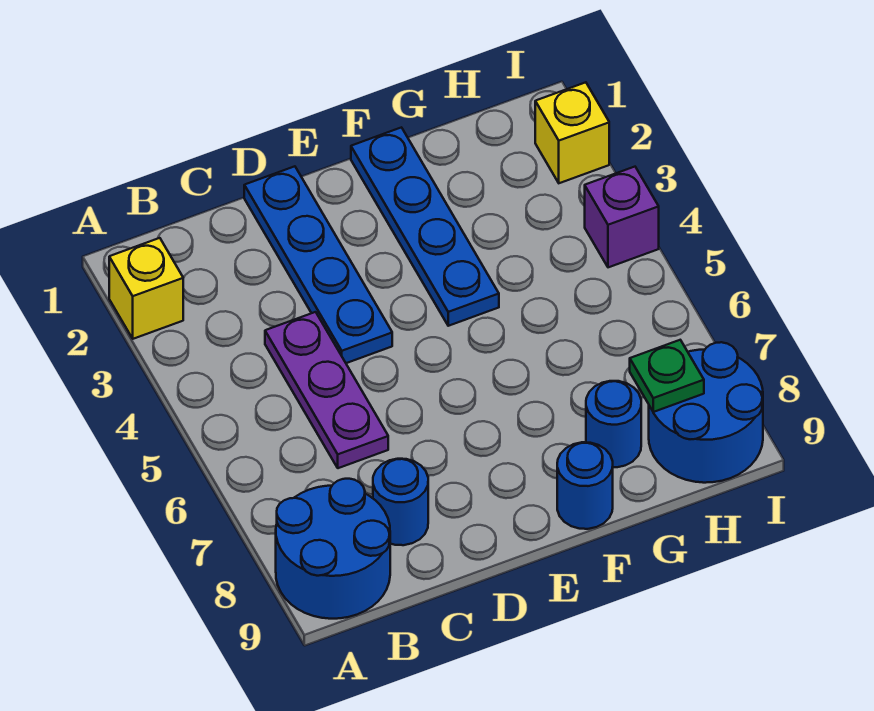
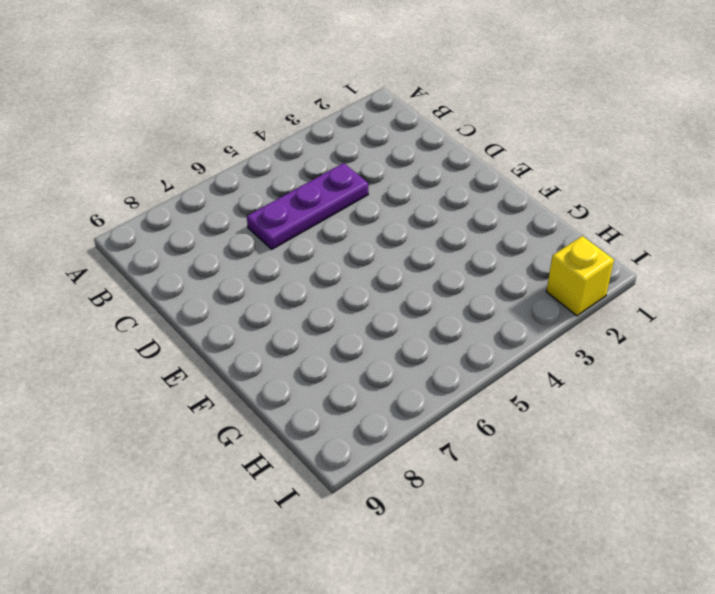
none -> yellow brick A2 level 1
none -> blue round brick A8:B9 level 1
none -> blue round brick C8 level 1

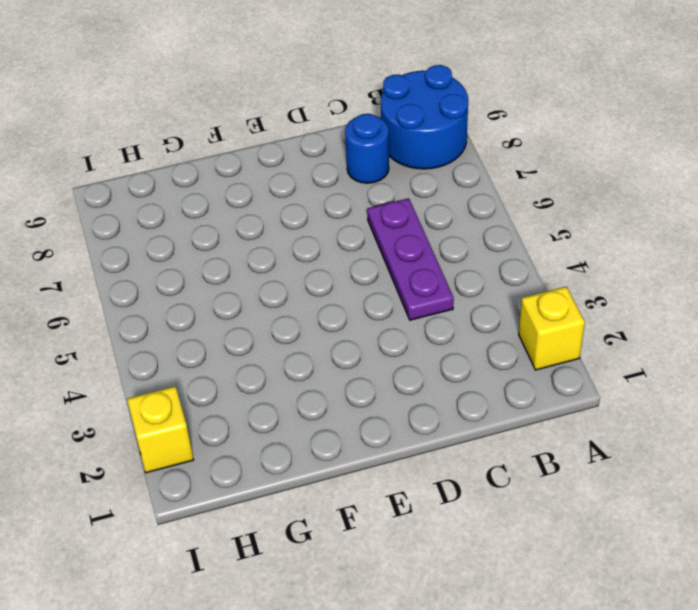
none -> blue plate D1:D4 level 1
none -> blue plate F1:F4 level 1
none -> blue round brick F9 level 1

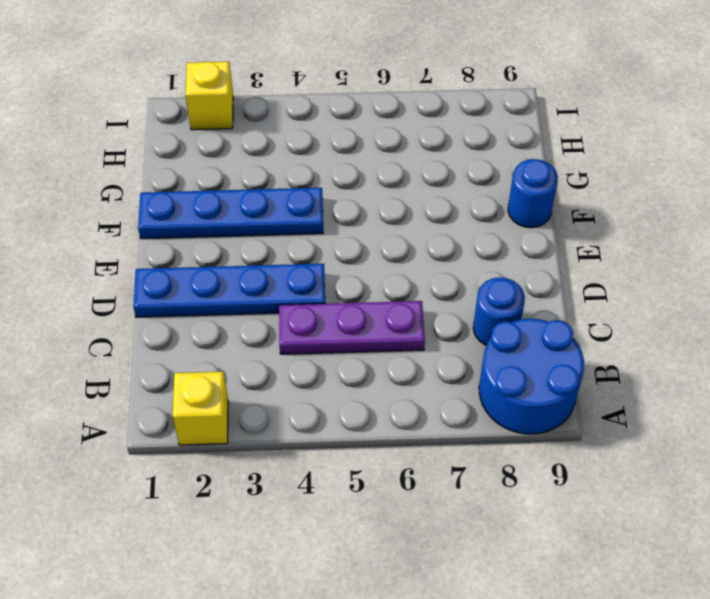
none -> blue round brick G8 level 1
none -> blue round brick H8:I9 level 1
none -> purple brick I4 level 1

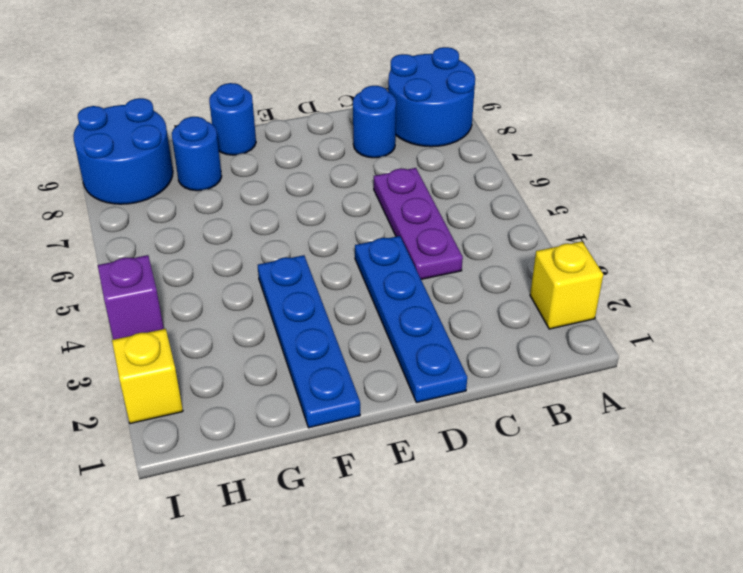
none -> green plate H8 level 2

